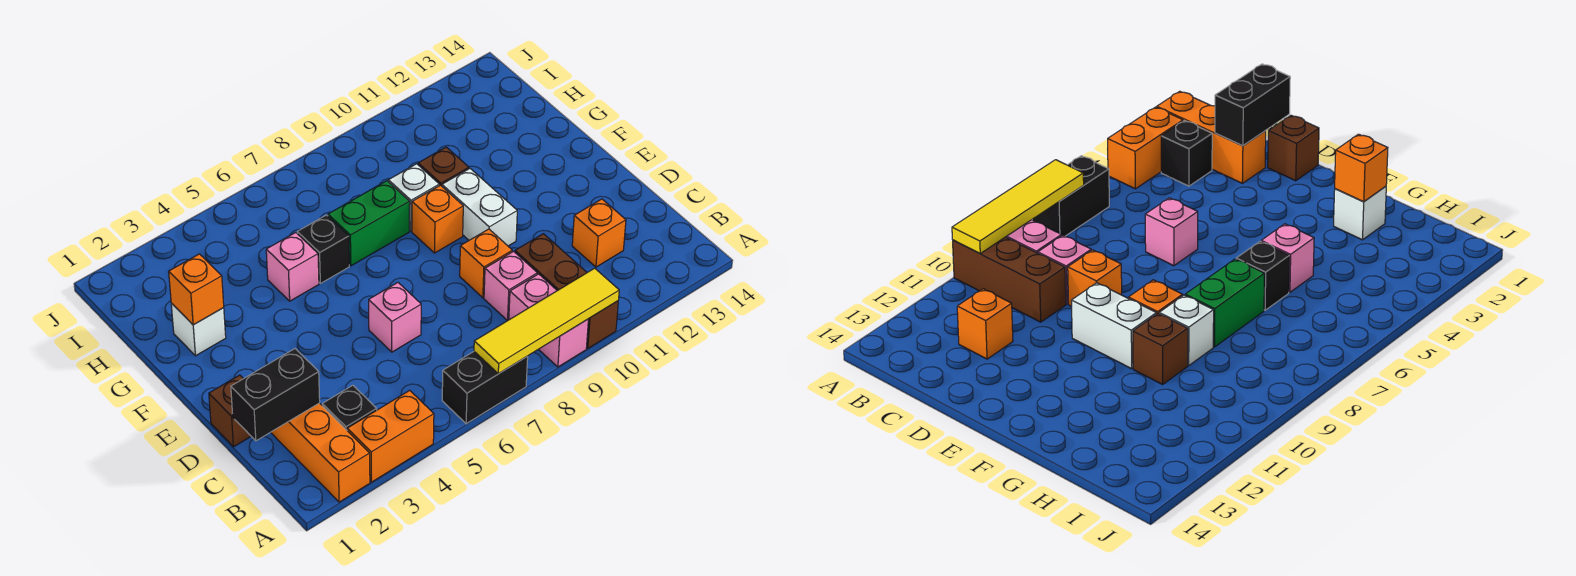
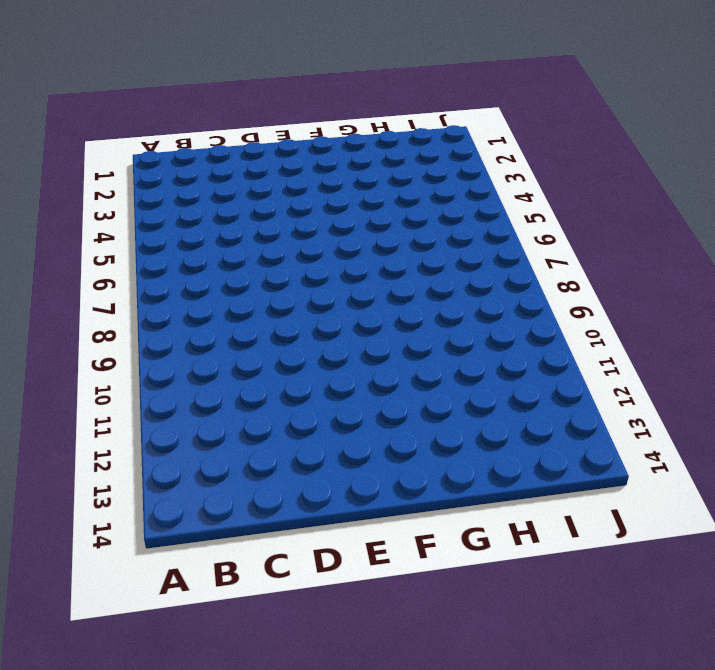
none -> orange brick A2:C2 level 1
none -> orange brick A3:A4 level 1
none -> black brick A6:A7 level 1

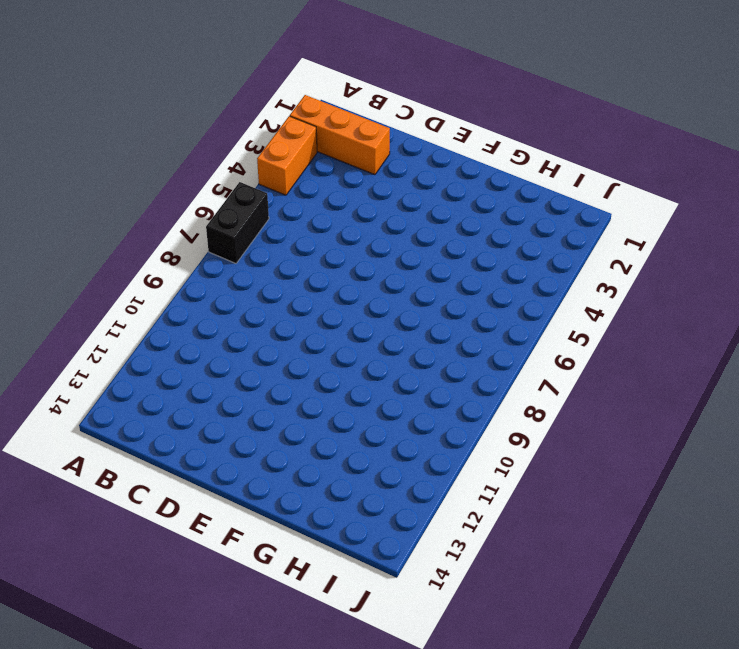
none -> pink brick A9:B9 level 1
none -> brown brick A10:C10 level 1
none -> black brick B3 level 1

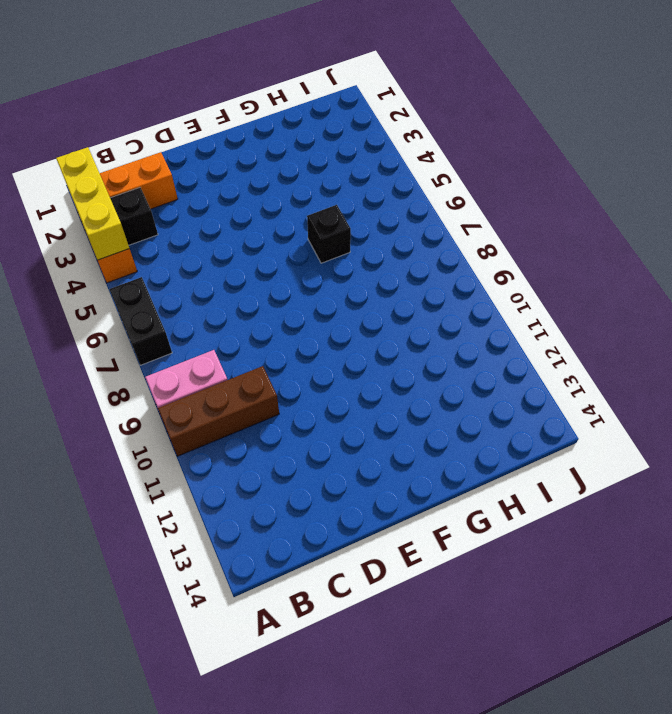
yellow brick A2:A4 level 2 -> none
none -> pink brick C9 level 1
none -> orange brick C12 level 1
none -> brown brick D1 level 1

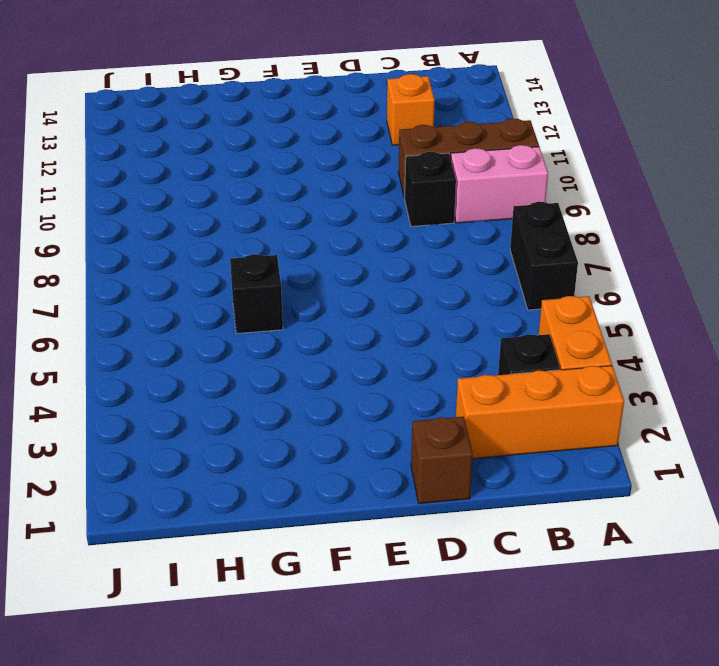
black brick C9 level 1 -> pink brick C9 level 1
none -> pink brick D6 level 1
none -> orange brick D9 level 1
none -> white brick E10:F10 level 1

